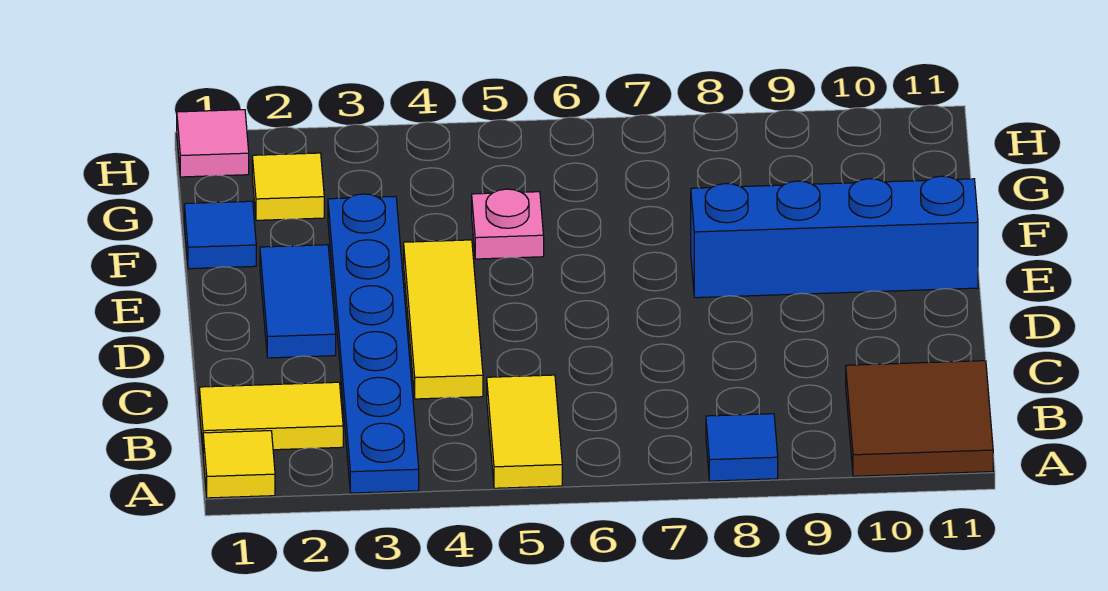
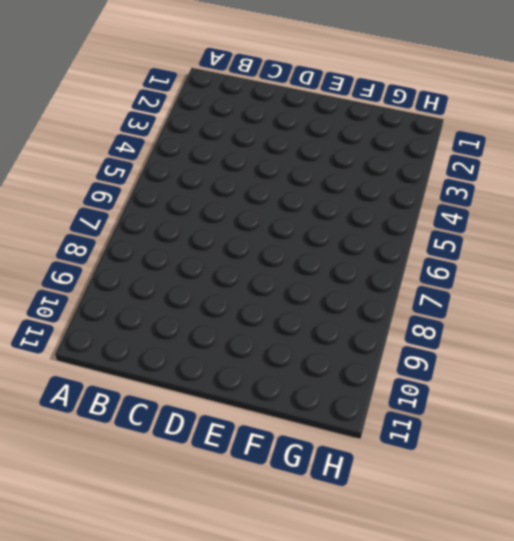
none -> yellow tile A1 level 1
none -> blue plate A3:F3 level 1
none -> yellow tile A5:B5 level 1

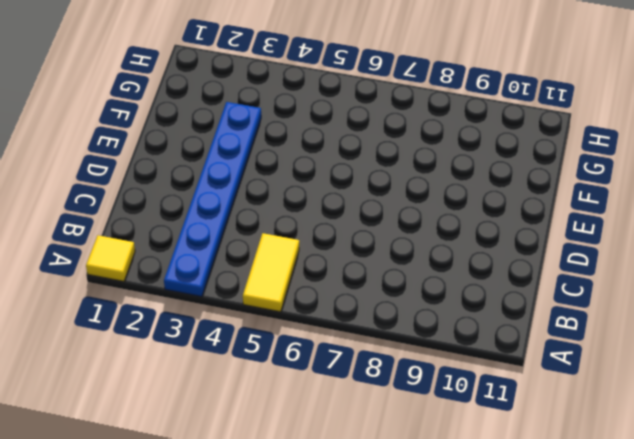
none -> blue tile A8 level 1
none -> brown tile A10:B11 level 1
none -> yellow tile B1:B2 level 1

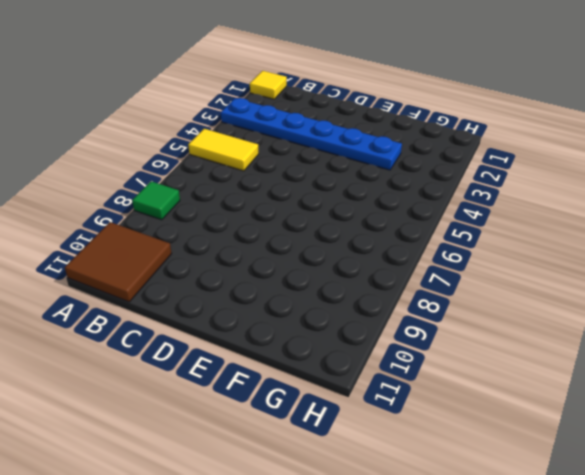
green tile A8 level 1 -> blue tile A8 level 1
none -> yellow tile B1:B2 level 1
none -> yellow tile C4:E4 level 1
none -> blue tile D2:E2 level 1

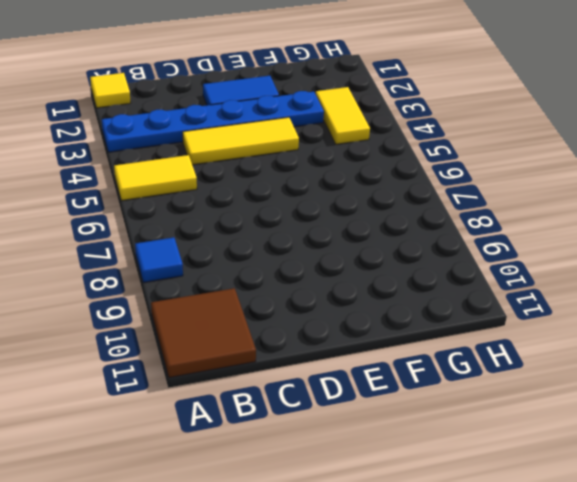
yellow tile G3:G4 level 1 -> yellow tile B1:B2 level 1
none -> blue brick E8:E11 level 1
none -> blue tile F1 level 1
none -> pink plate F5 level 1

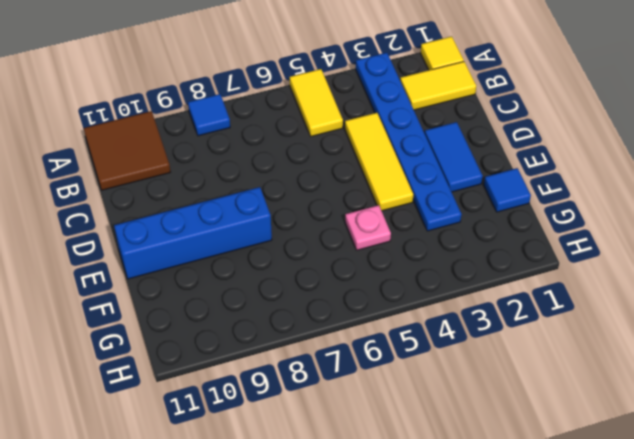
none -> yellow tile G2 level 1
none -> pink tile H1 level 1

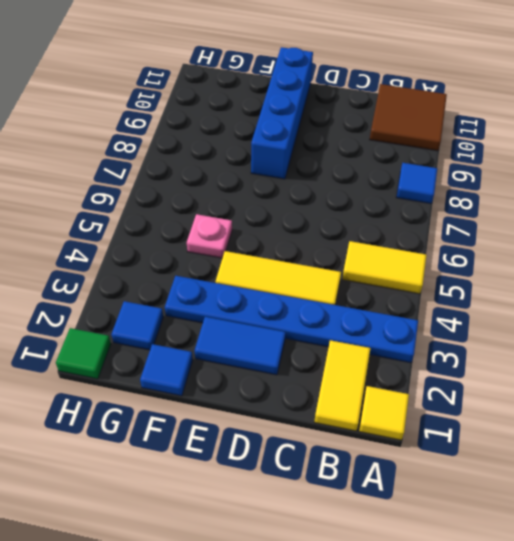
blue tile G2 level 1 -> yellow tile G2 level 1
green tile H1 level 1 -> pink tile H1 level 1

